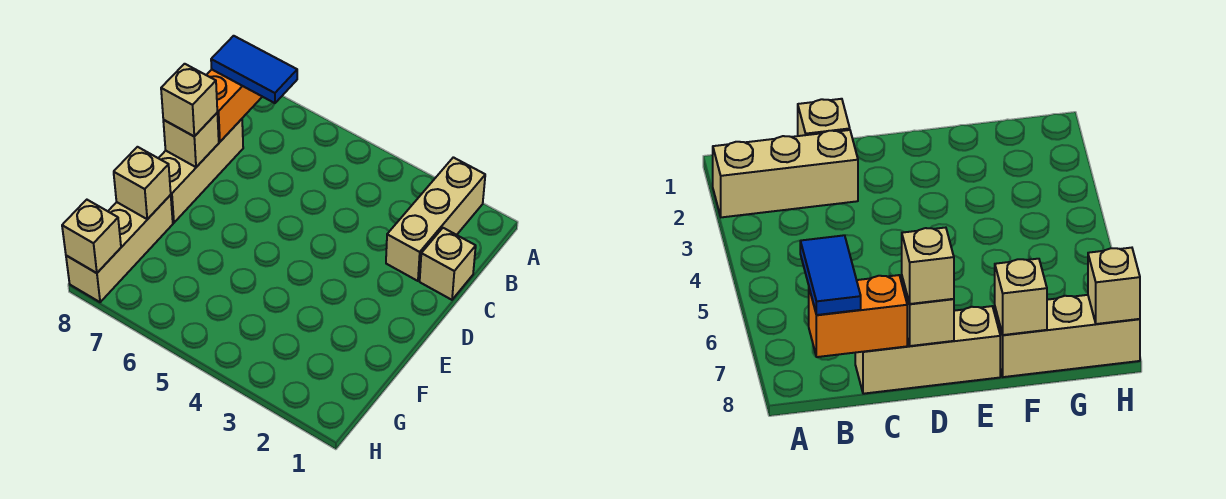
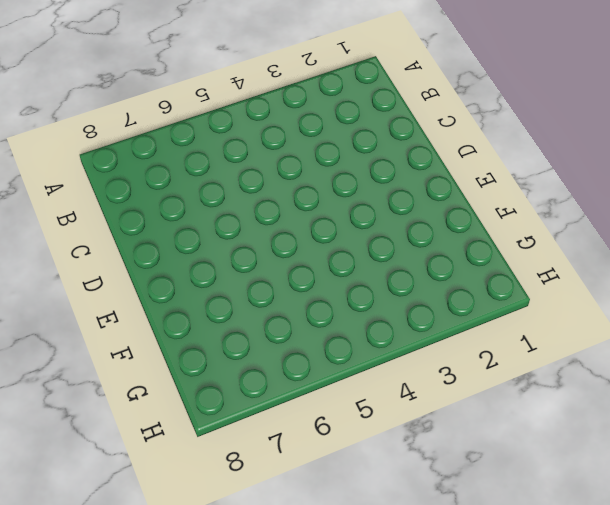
none -> tan brick A2:C2 level 1
none -> tan brick C1 level 1

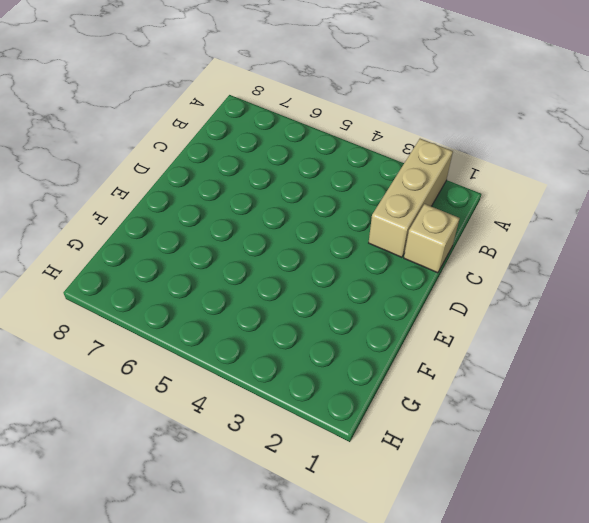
none -> tan brick C8:E8 level 1
none -> tan brick F8:H8 level 1

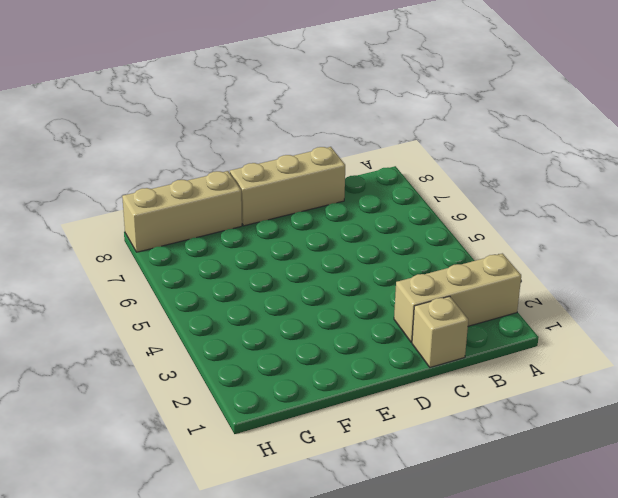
none -> orange brick B8:C8 level 2
none -> tan brick D8 level 2

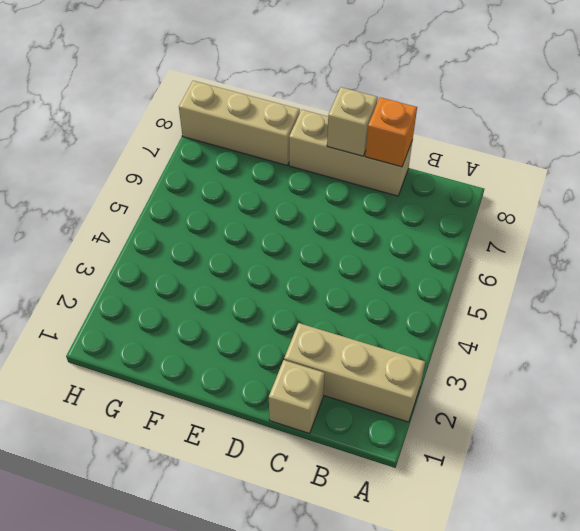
orange brick C8 level 2 -> orange brick B8:C8 level 2
none -> tan brick F8 level 2
none -> tan brick H8 level 2

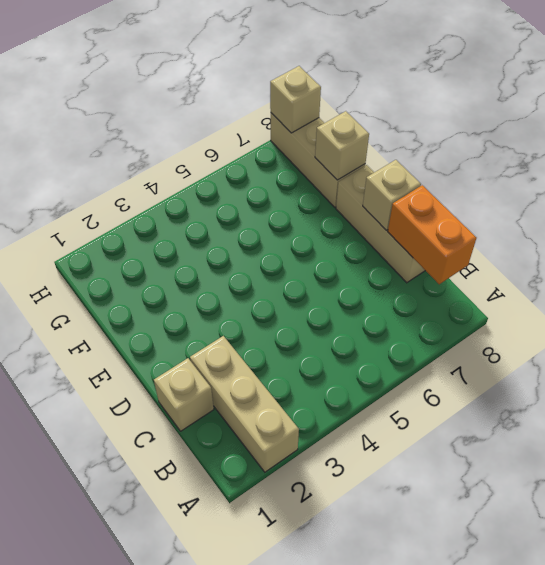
none -> blue tile B7:B8 level 3
none -> tan brick D8 level 3

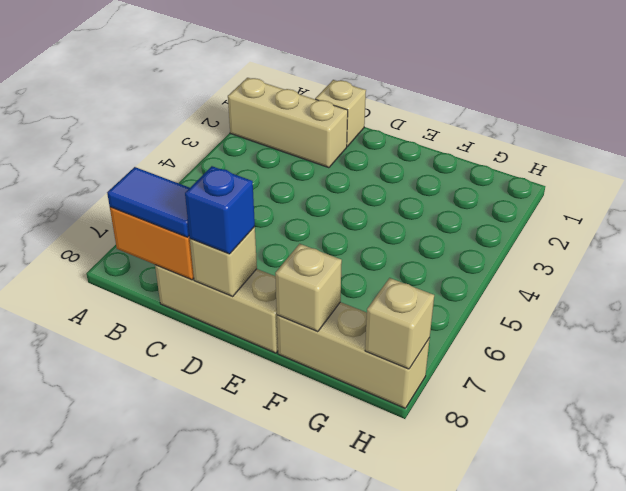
blue tile B8:C8 level 3 -> blue tile B7:B8 level 3
blue brick D8 level 3 -> tan brick D8 level 3

